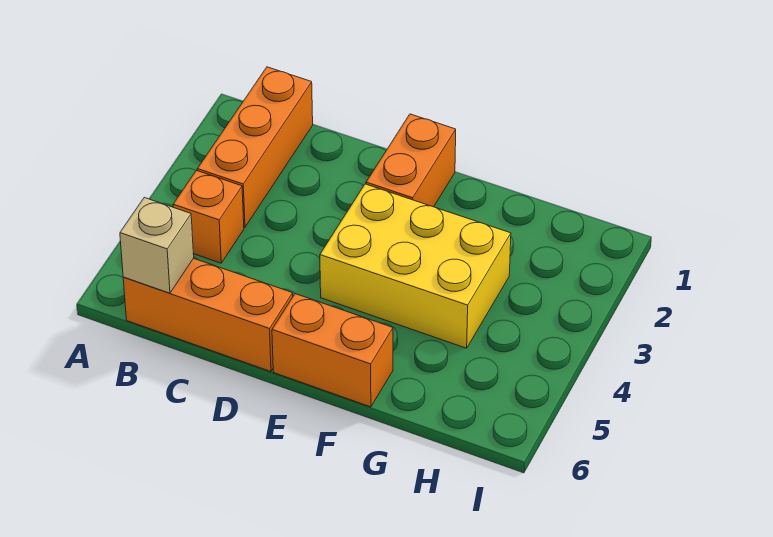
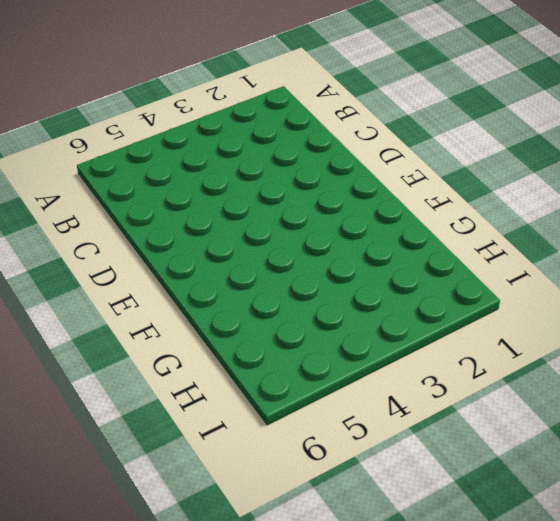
none -> orange brick B1:B3 level 1
none -> orange brick B4 level 1

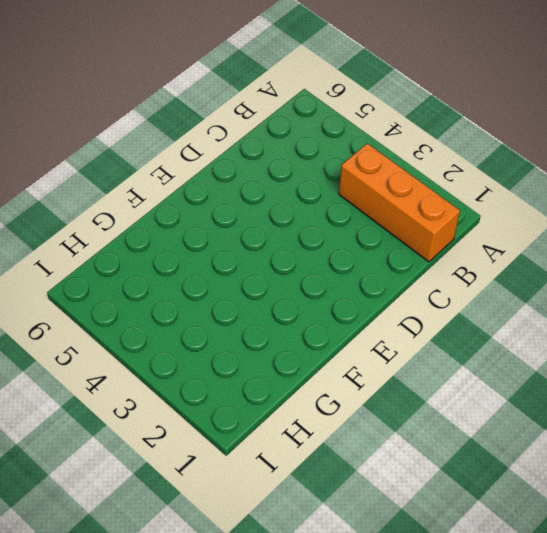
none -> orange brick B4 level 1
none -> orange brick B6:D6 level 1

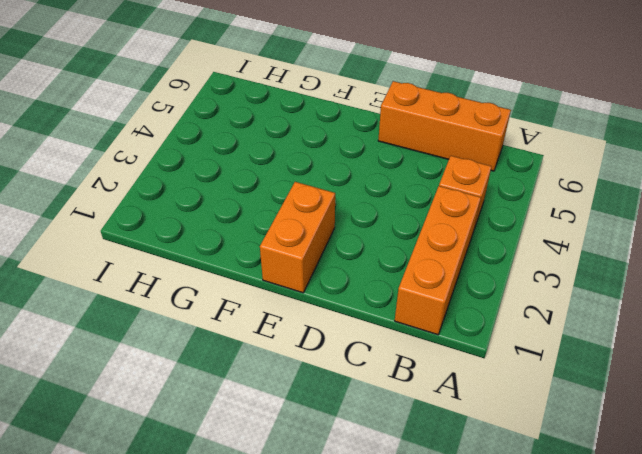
none -> yellow brick E3:G4 level 1
none -> orange brick E6:F6 level 1

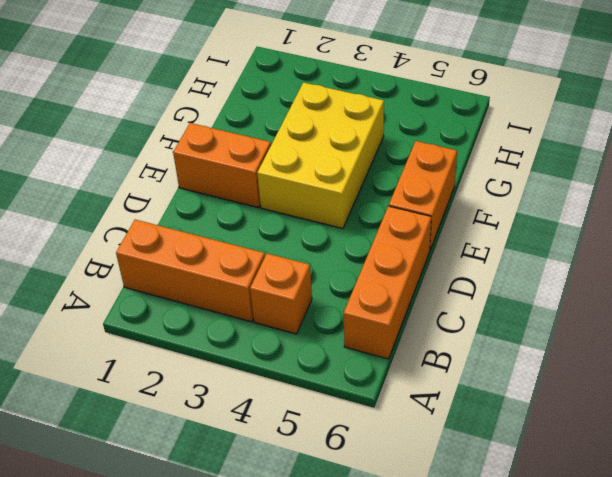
none -> tan brick B6 level 2

